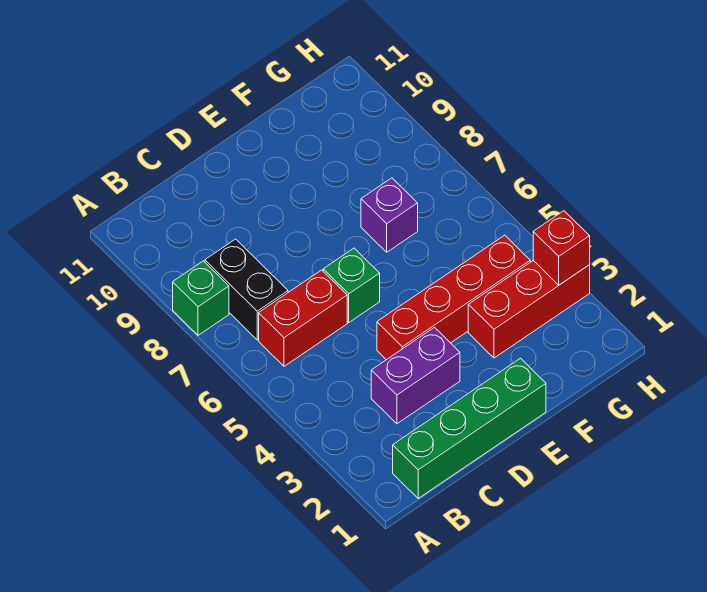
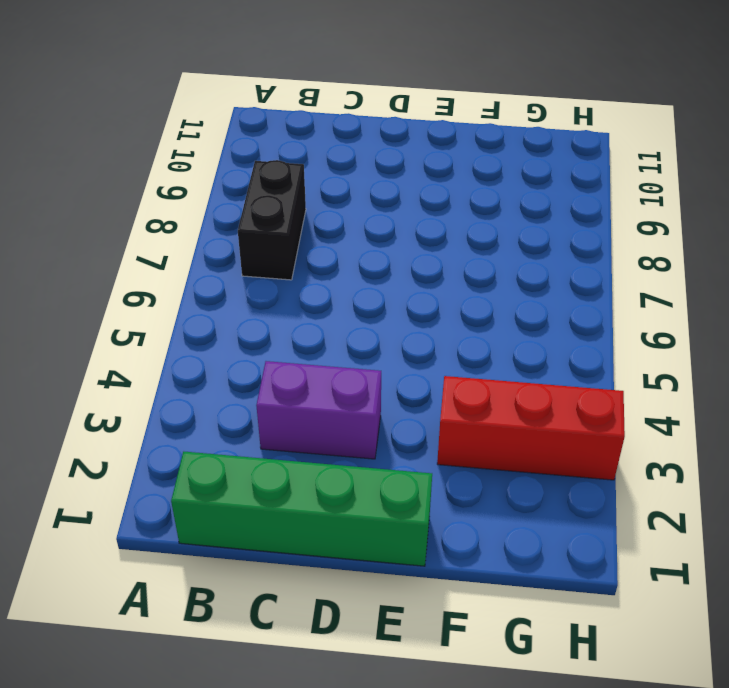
none -> green brick A8 level 1
none -> red brick B6:C6 level 1

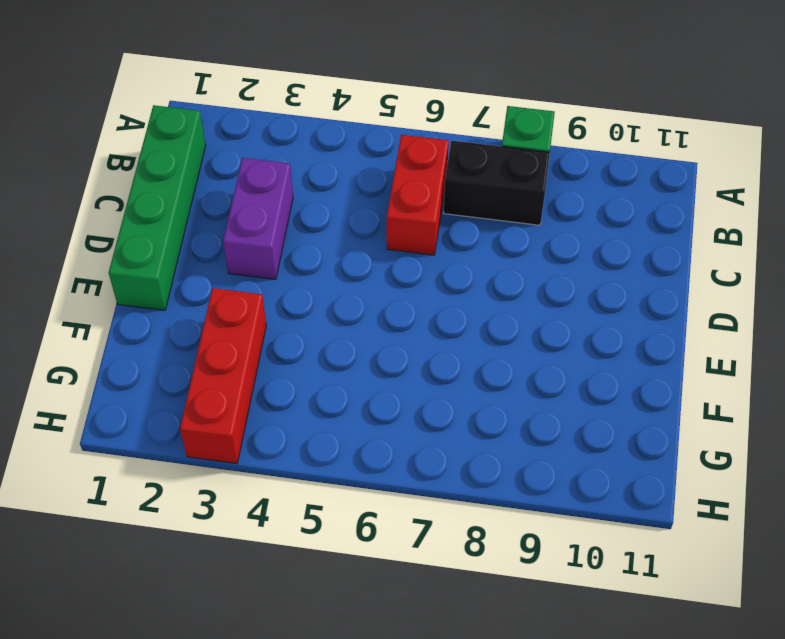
none -> red brick D4:G4 level 1
none -> green brick D6 level 1

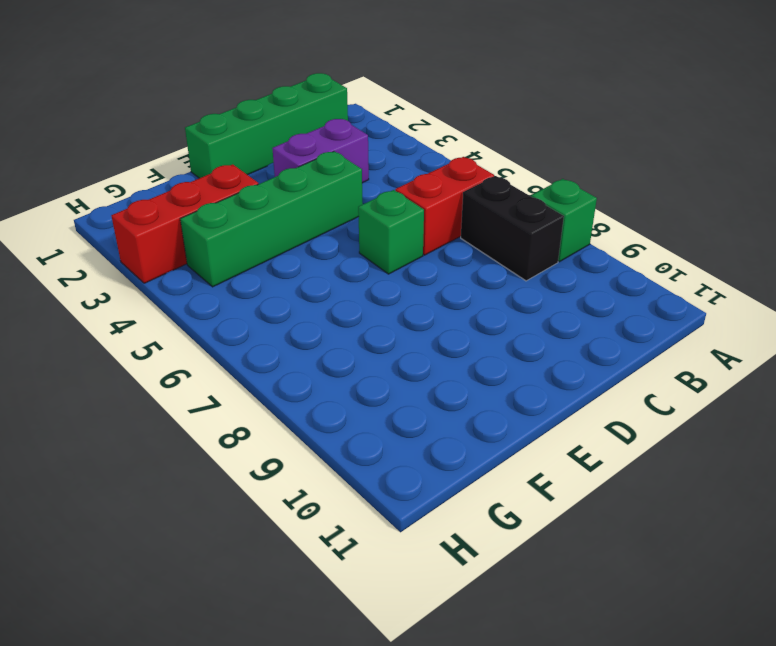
green brick D4:G4 level 1 -> red brick D4:G4 level 1
none -> purple brick F7 level 1
none -> red brick H3 level 2

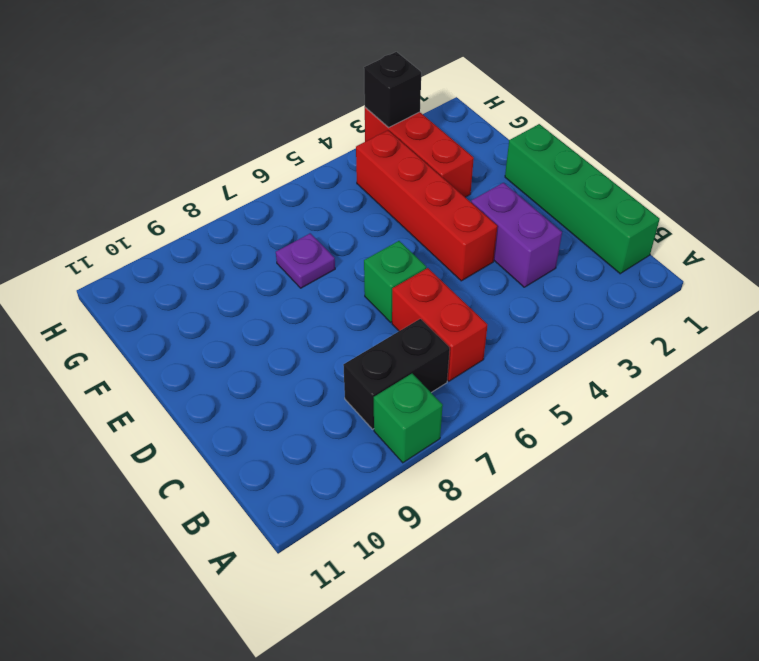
purple plate F7 level 1 -> purple brick F7 level 1
black brick H3 level 2 -> red brick H3 level 2

